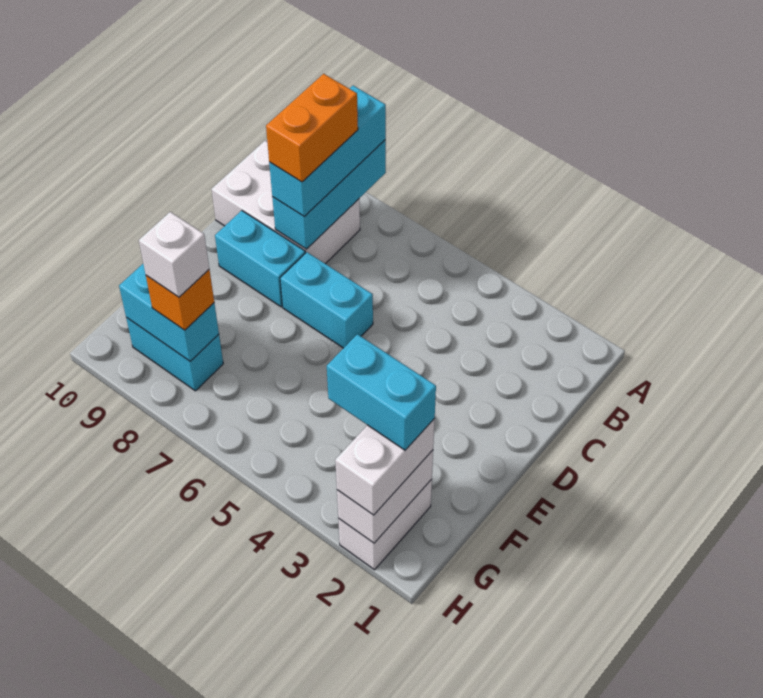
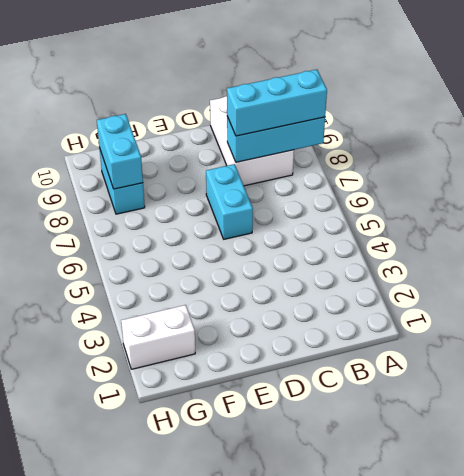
none -> cyan brick D8:D9 level 1
none -> white brick G2:H2 level 2
none -> white brick G2:H2 level 3

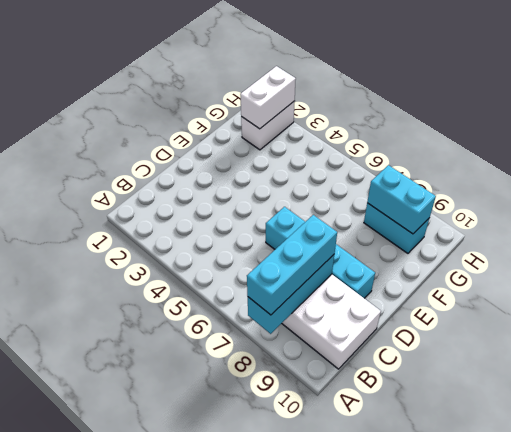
none -> white brick G2:H2 level 3
none -> orange brick G8 level 3
none -> orange brick B8:C8 level 4

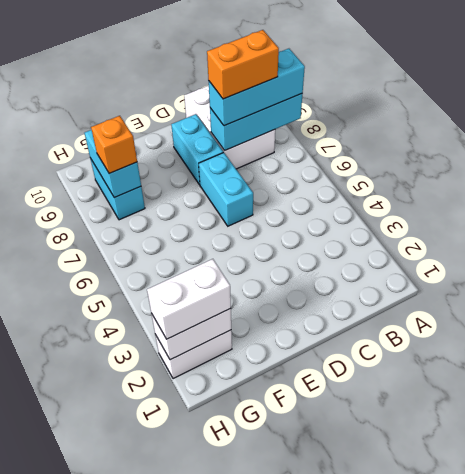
none -> cyan brick G2:G3 level 4
none -> white brick G8 level 4

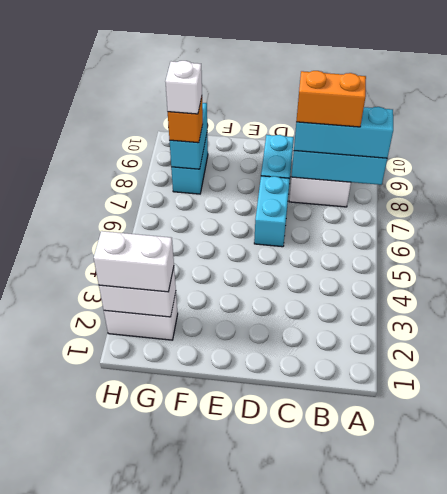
none -> cyan brick G2:G3 level 4

